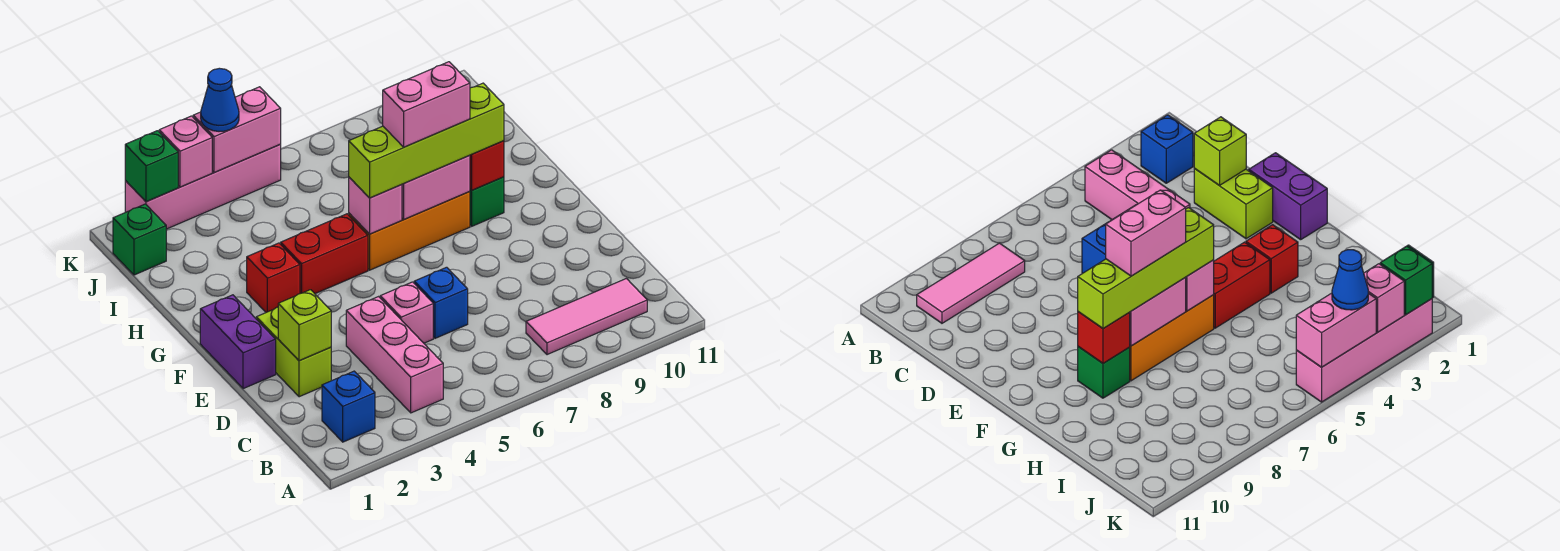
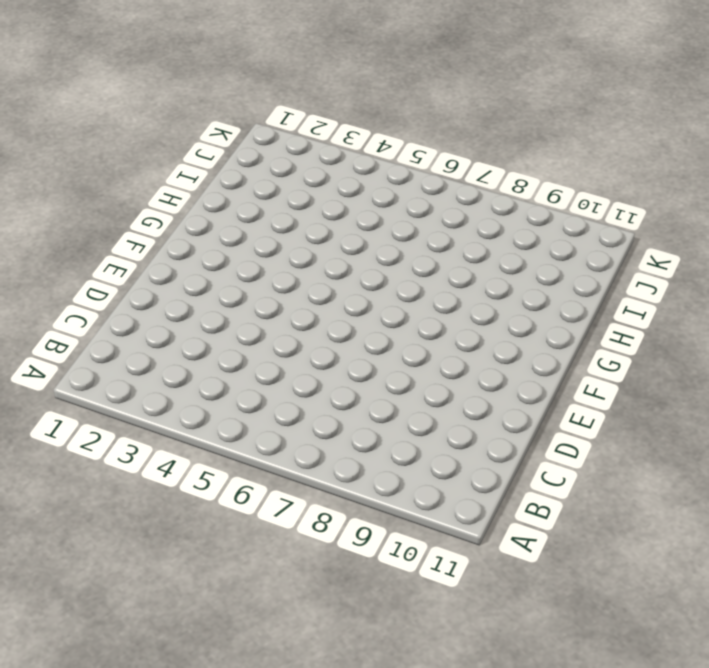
none -> blue brick B2 level 1
none -> pink brick B4:D4 level 1
none -> pink tile B8:B10 level 1

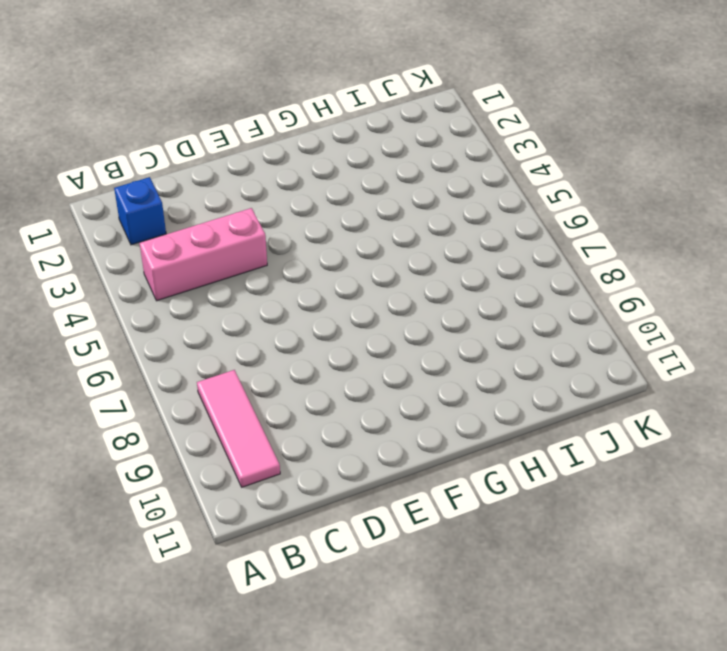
none -> lime brick D2:E2 level 1
none -> pink brick D5 level 1
none -> blue brick D6 level 1

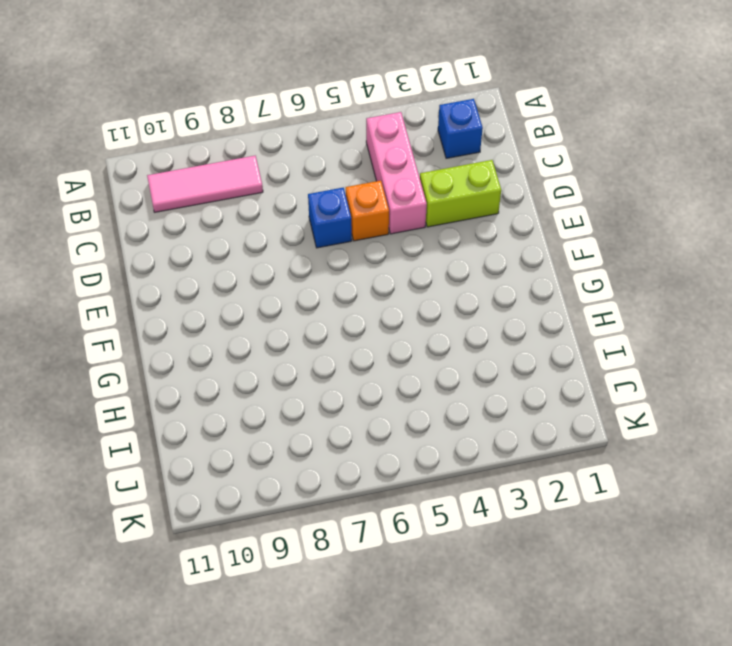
lime brick D2:D3 level 1 -> lime brick D2:E2 level 1
orange brick D5 level 1 -> pink brick D5 level 1
none -> purple brick E1:F1 level 1
none -> red brick G3 level 1
none -> red brick G4:G5 level 1

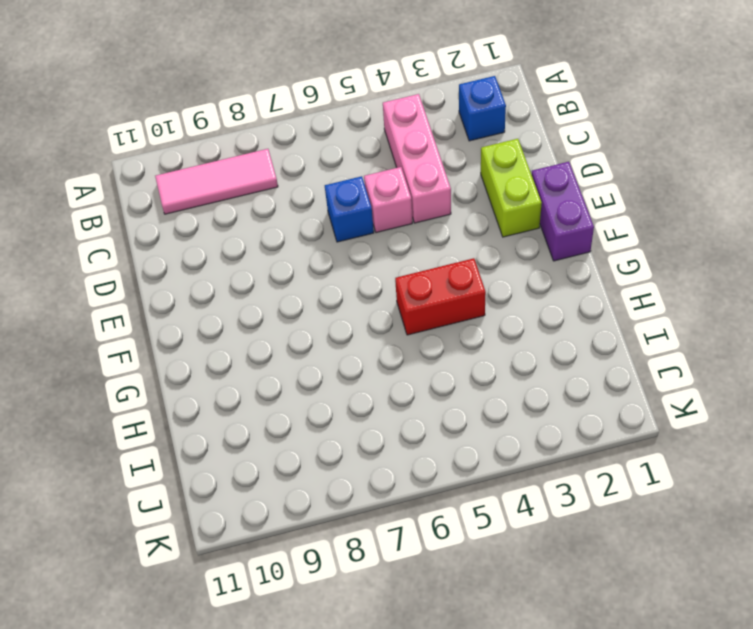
none -> red brick G3 level 1
none -> orange brick G6:G8 level 1
none -> green brick G9 level 1

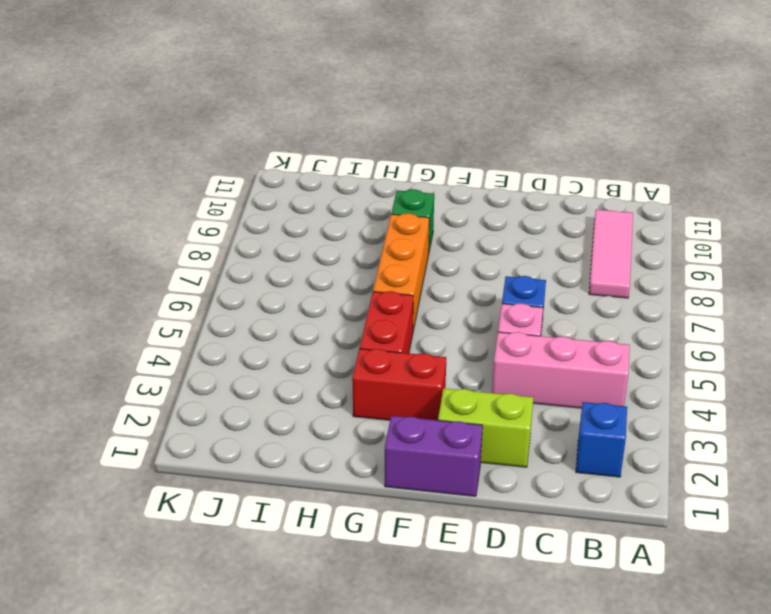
red brick F3:G3 level 1 -> red brick G3 level 1
none -> green brick J1 level 1
none -> pink brick K2:K5 level 1
none -> lime brick D2 level 2

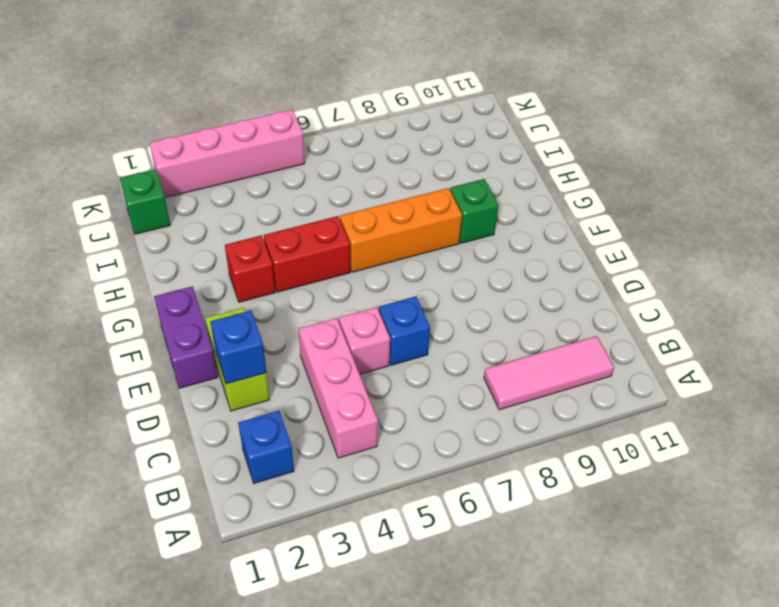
blue brick D2 level 2 -> lime brick D2 level 2
none -> pink brick G6 level 2
none -> pink brick G7:G8 level 2
none -> red brick G9 level 2

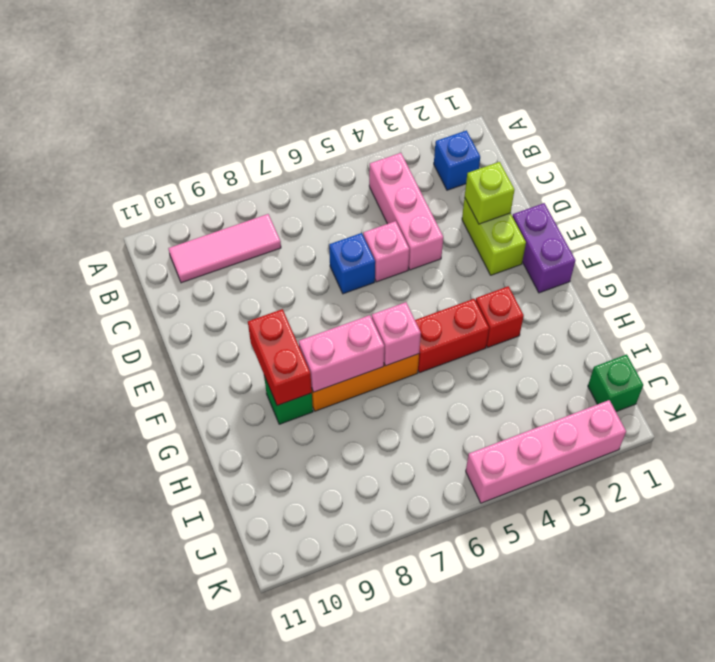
red brick F9:G9 level 2 -> red brick G9 level 2
none -> green brick K2 level 2
none -> pink brick K3 level 2
none -> pink brick K4:K5 level 2

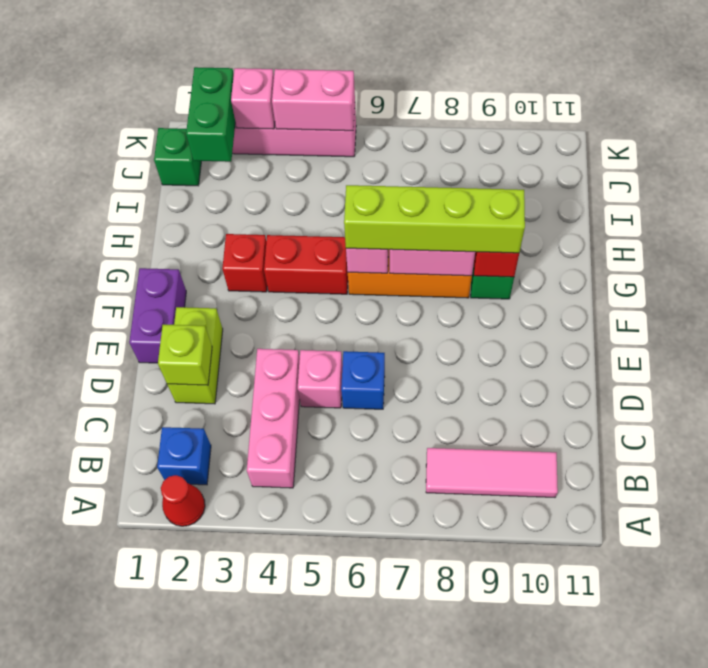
red cone A2 level 1 -> none
green brick J2:K2 level 2 -> green brick K2 level 2
none -> blue cone K4 level 3
none -> pink brick G7:G8 level 4

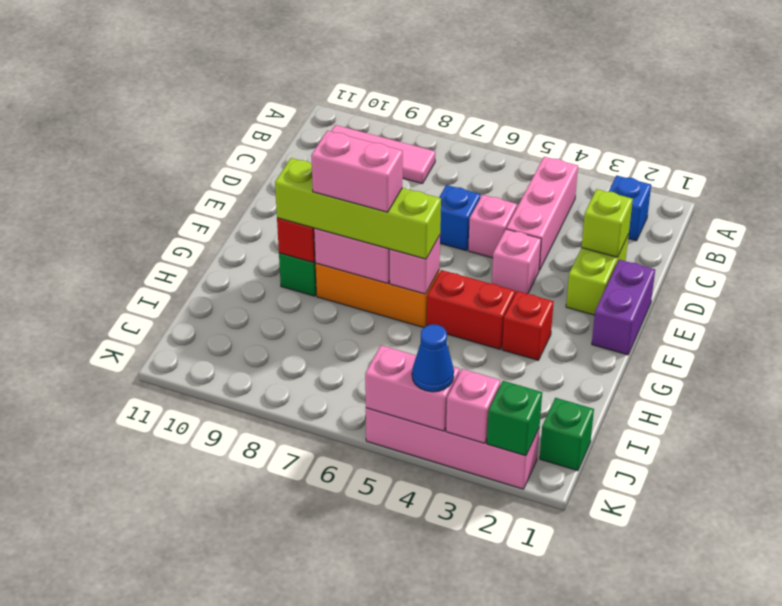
pink brick E4 level 1 -> none

